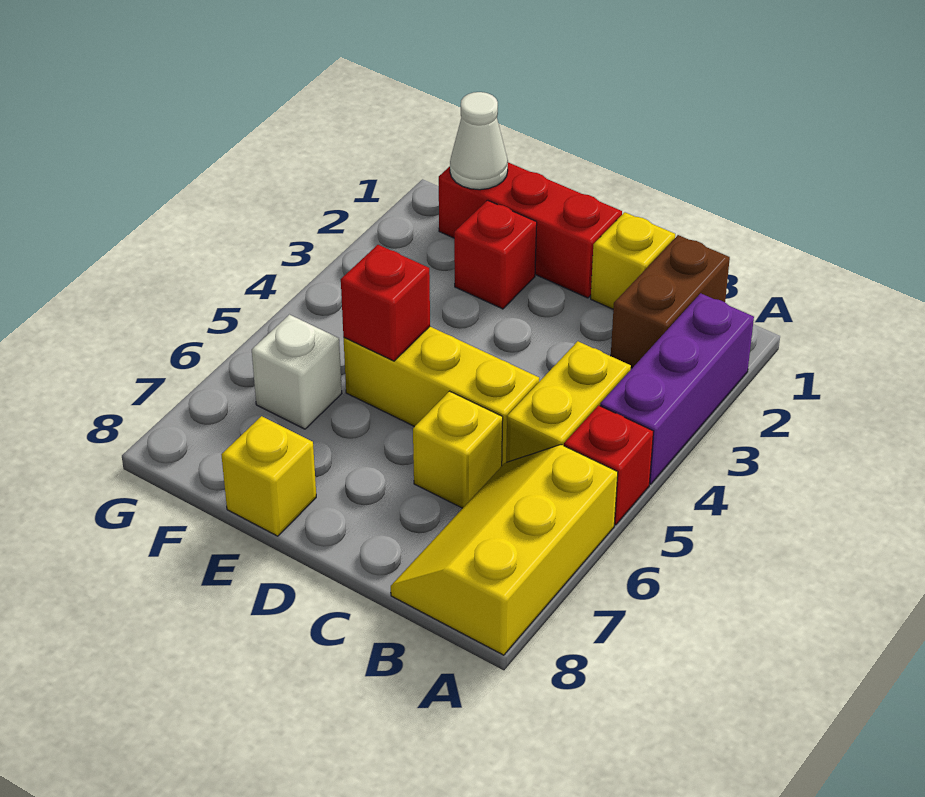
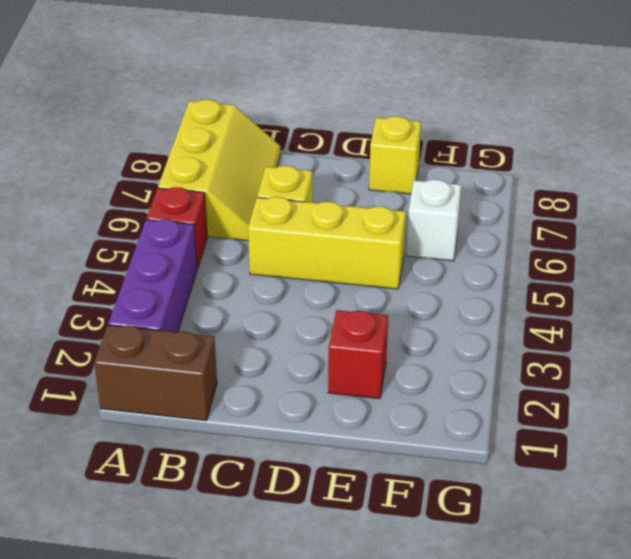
brown brick A1:B1 level 1 -> brown brick B1:B2 level 1
none -> yellow brick B4:B5 level 1
none -> yellow brick C1 level 1
none -> red brick D1:F1 level 1

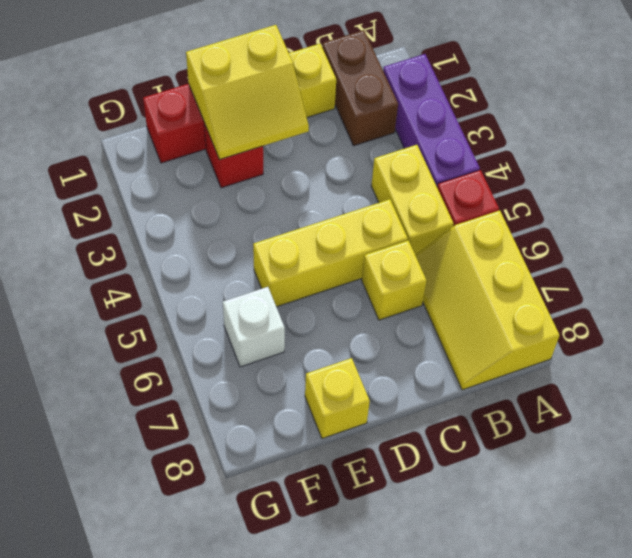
yellow slope D1:E2 level 2 top 1 -> none
none -> red brick E5 level 2
none -> white cone F1 level 2

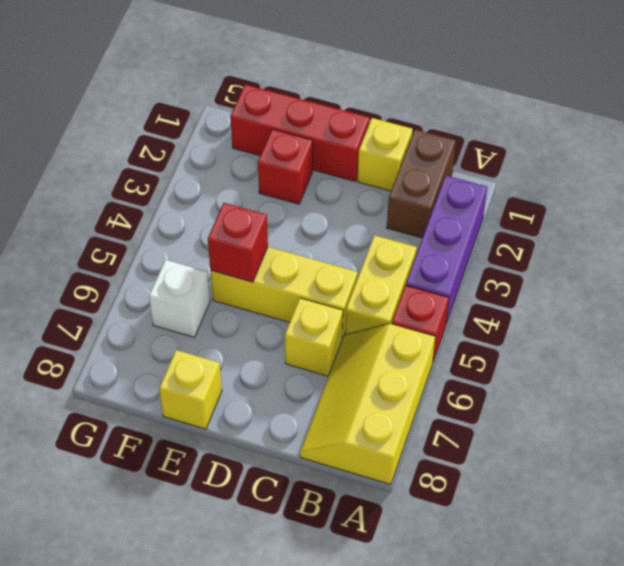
none -> white cone F1 level 2

